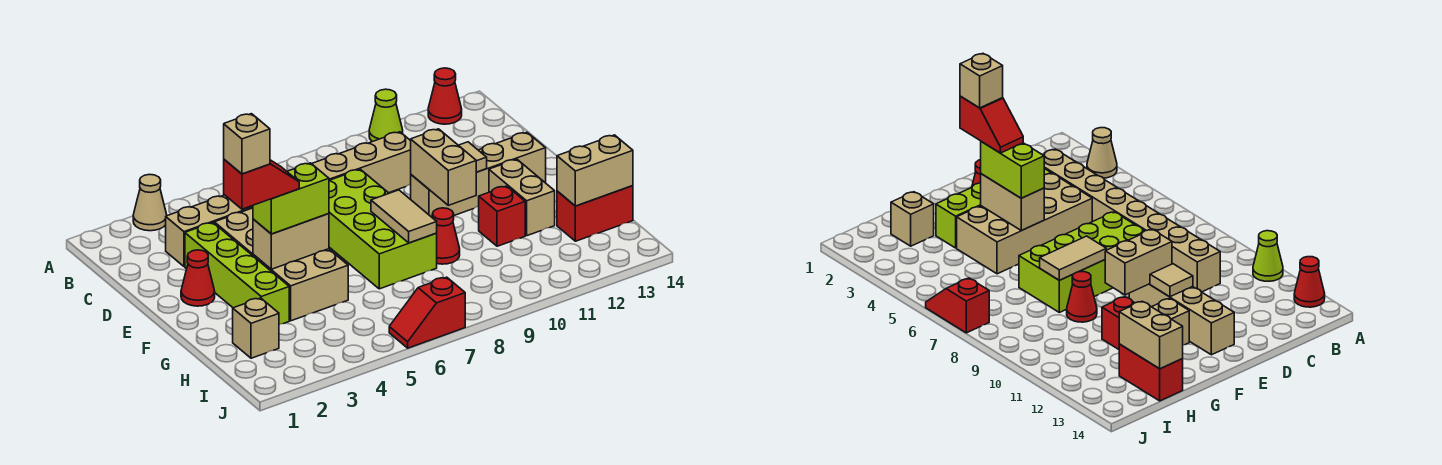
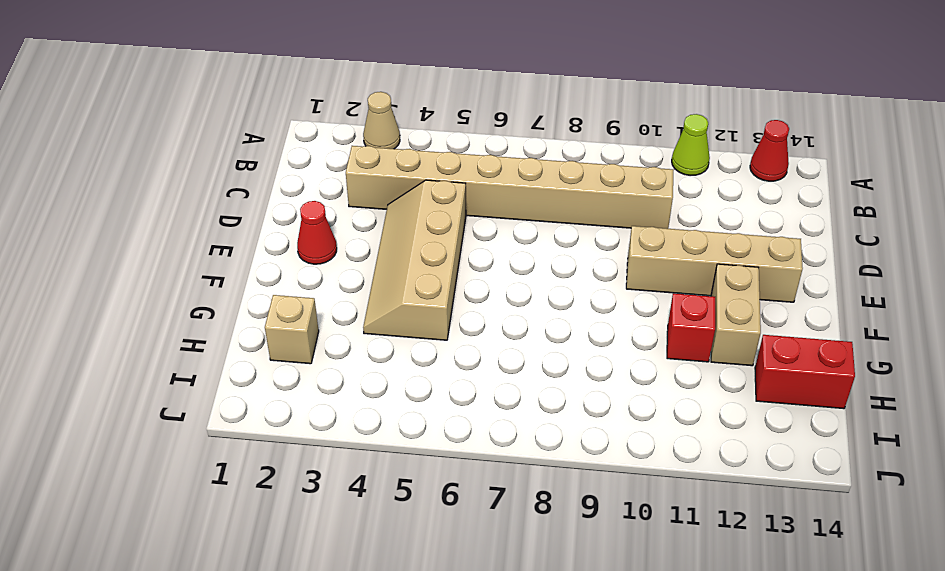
tan slope D4:G5 level 1 top 5 -> tan brick D4:G5 level 1
none -> lime brick D3:G3 level 1
none -> lime brick D7:G8 level 1
none -> red cone G9 level 1

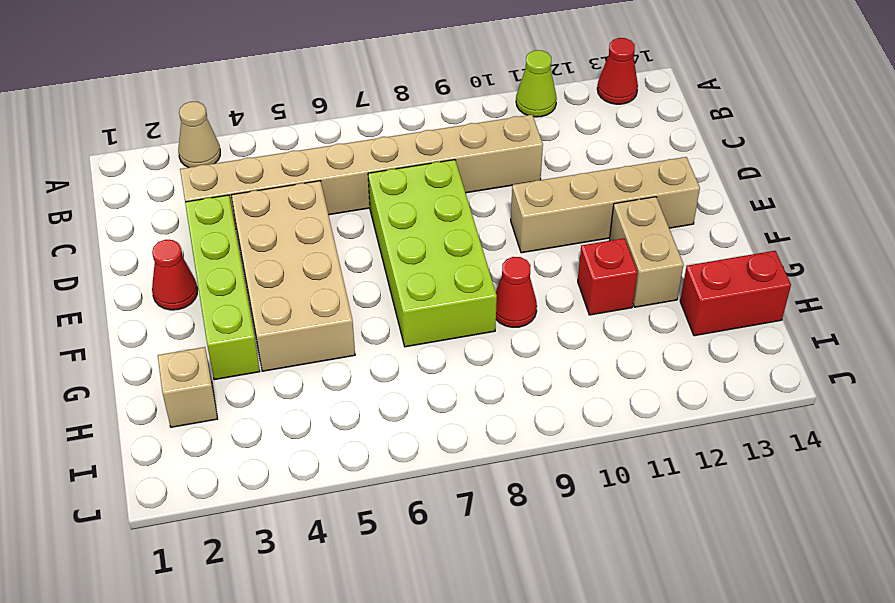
none -> red slope J6:J7 level 1 top 7
none -> tan brick E10:F10 level 2
none -> tan tile E11 level 2

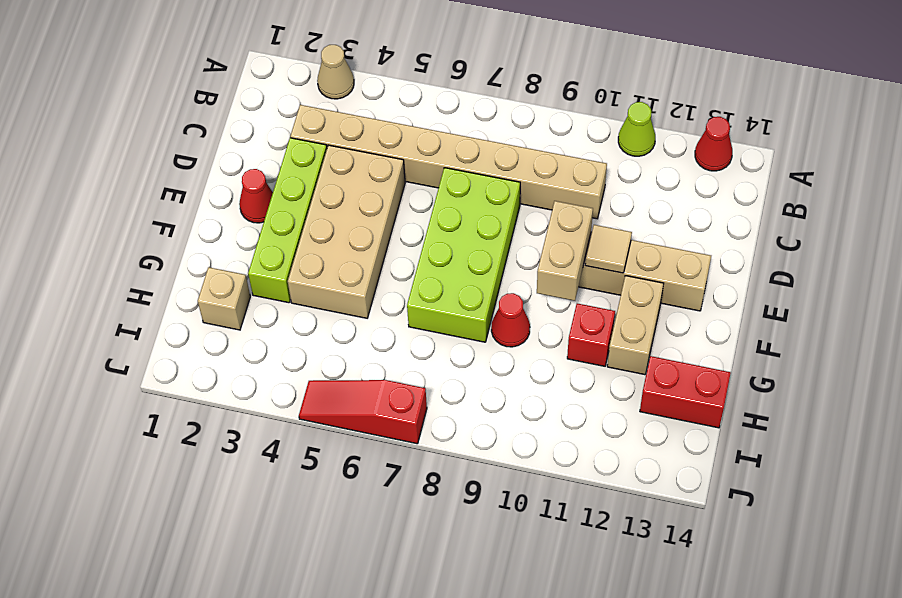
red slope J5:J7 level 1 top 7 -> red slope J6:J7 level 1 top 7
none -> tan brick F4:F5 level 2
none -> tan tile F8:G8 level 2
none -> tan brick H13:H14 level 2

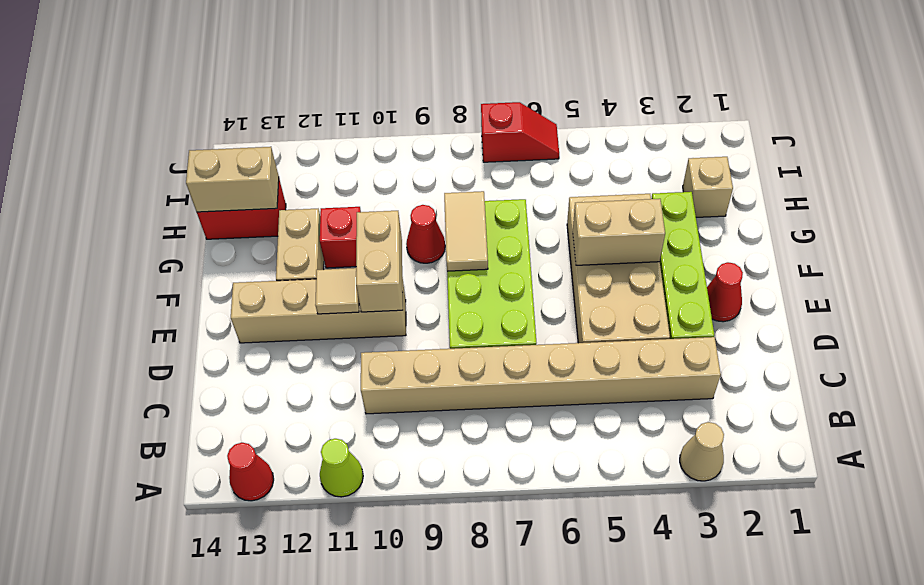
none -> lime brick F4:F5 level 3
none -> red slope F3:F4 level 4 top 3
none -> tan brick F3 level 5

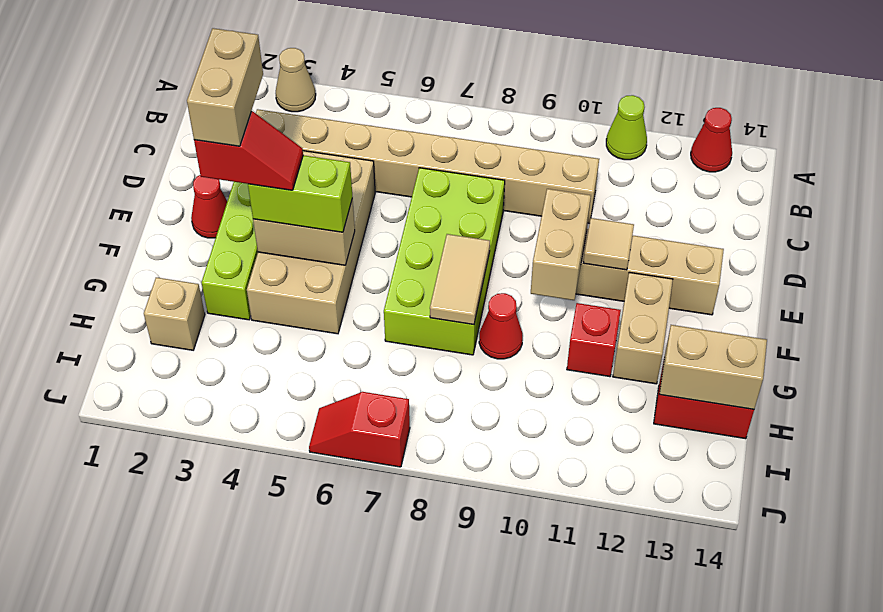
tan brick E3:F3 level 5 -> tan brick F3 level 5

